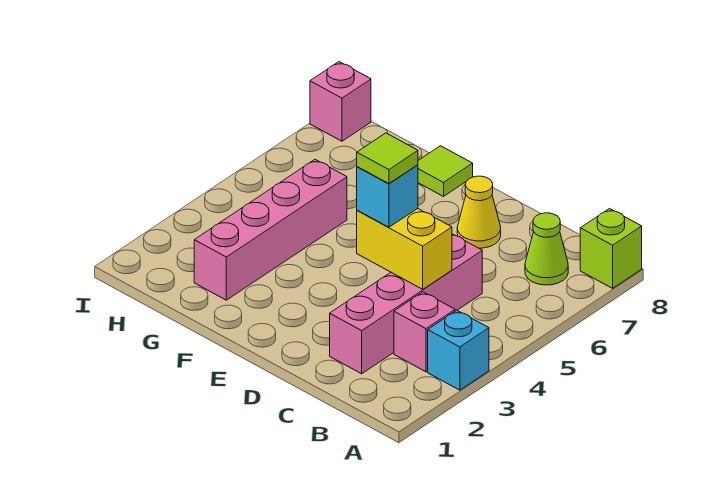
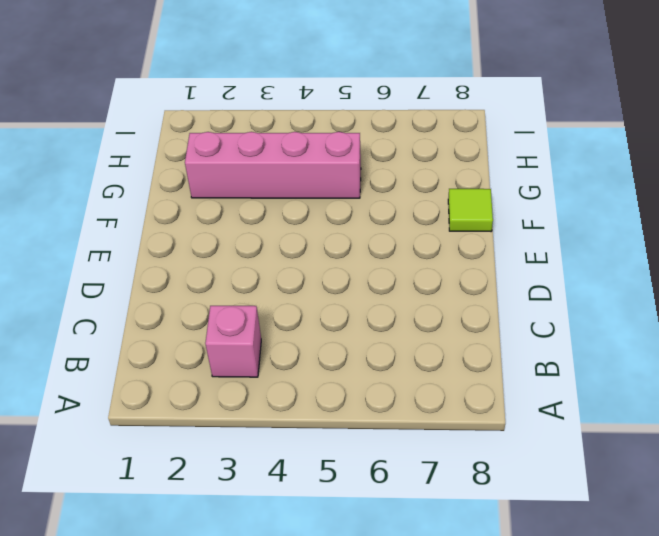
none -> cyan brick A3 level 1
none -> lime brick A8 level 1
none -> lime cone B7 level 1

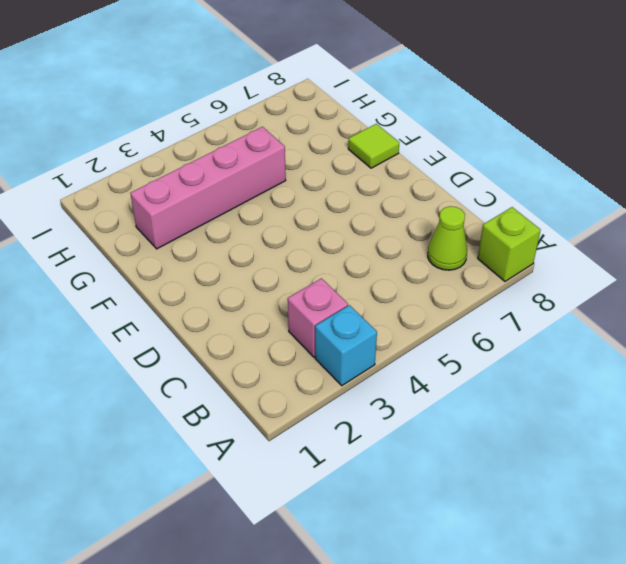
none -> pink brick C2:C5 level 1
none -> yellow cone D7 level 1
none -> pink brick I8 level 1

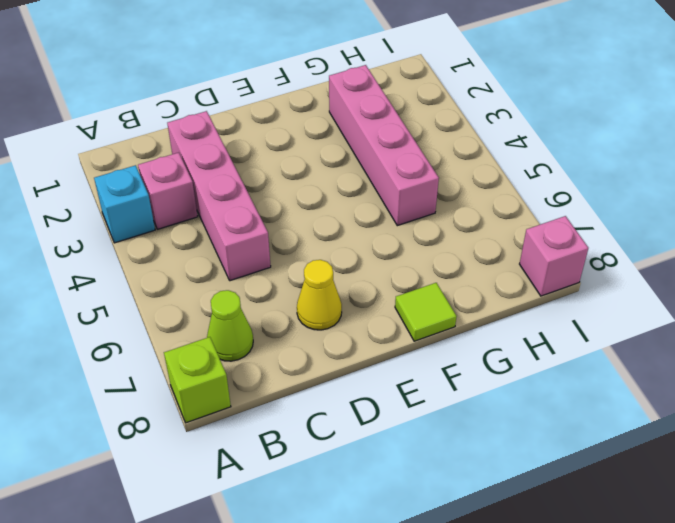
none -> yellow brick C4:D4 level 2
none -> cyan brick D4 level 3
none -> lime tile D4 level 4

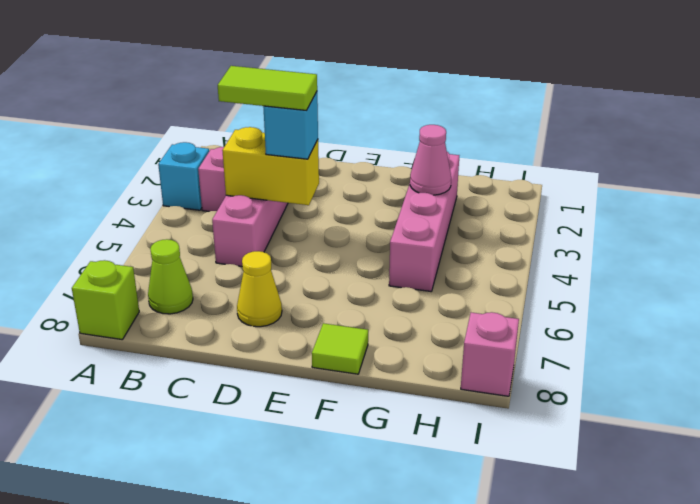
lime tile C4:D4 level 4 -> lime tile D4 level 4
pink cone G3 level 2 -> none

